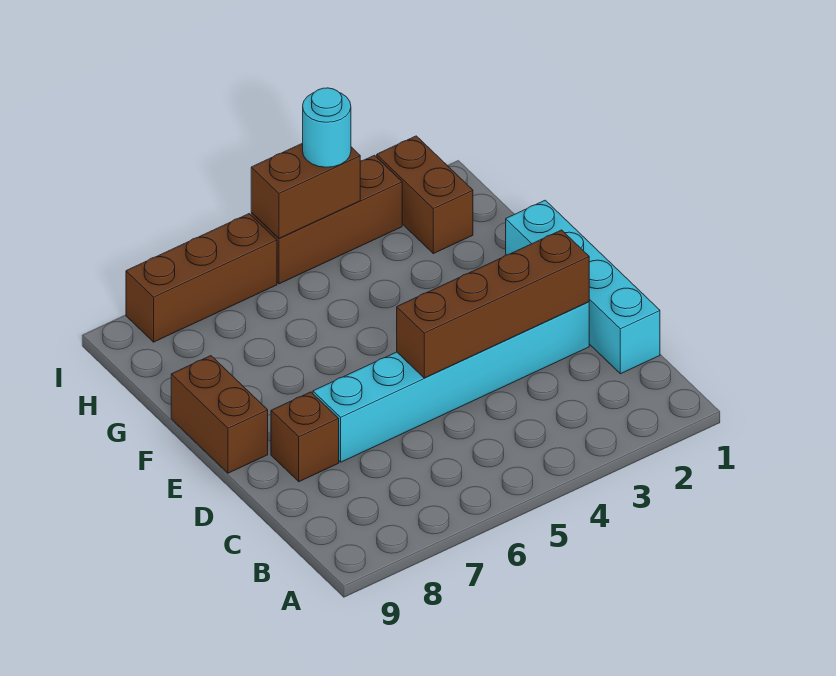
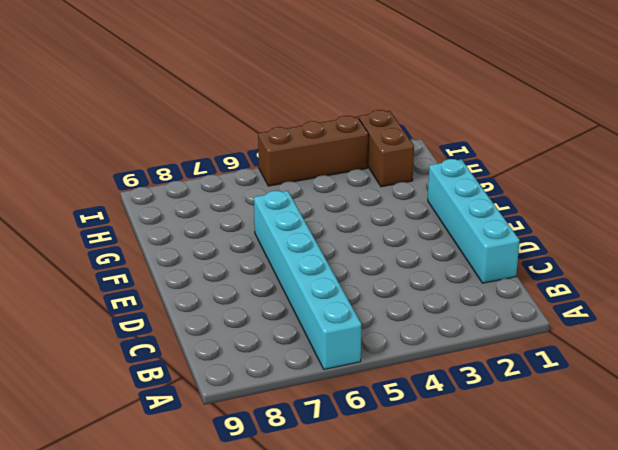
cyan brick A6:F6 level 1 -> cyan brick D2:D7 level 1
none -> brown brick D8 level 1
none -> brown brick E9:F9 level 1

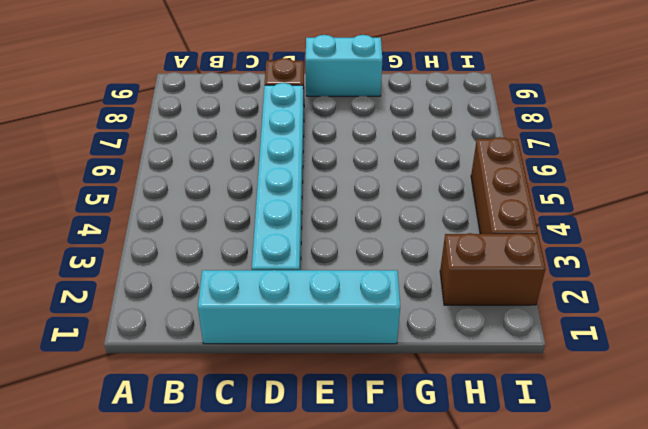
cyan brick E9:F9 level 1 -> brown brick E9:F9 level 1
none -> brown brick I6:I8 level 1
none -> brown brick D2:D5 level 2

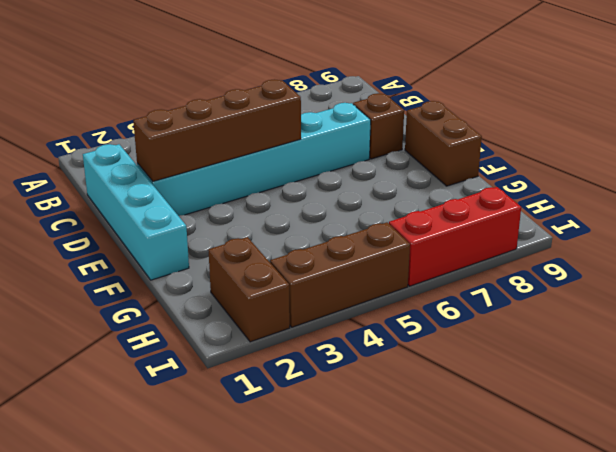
red brick I6:I8 level 1 -> brown brick I6:I8 level 1
none -> brown brick I4:I5 level 2
none -> cyan round brick I4 level 3

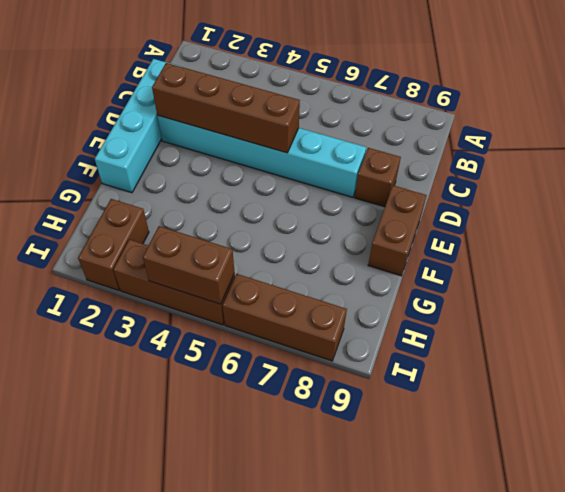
none -> cyan round brick I4 level 3

